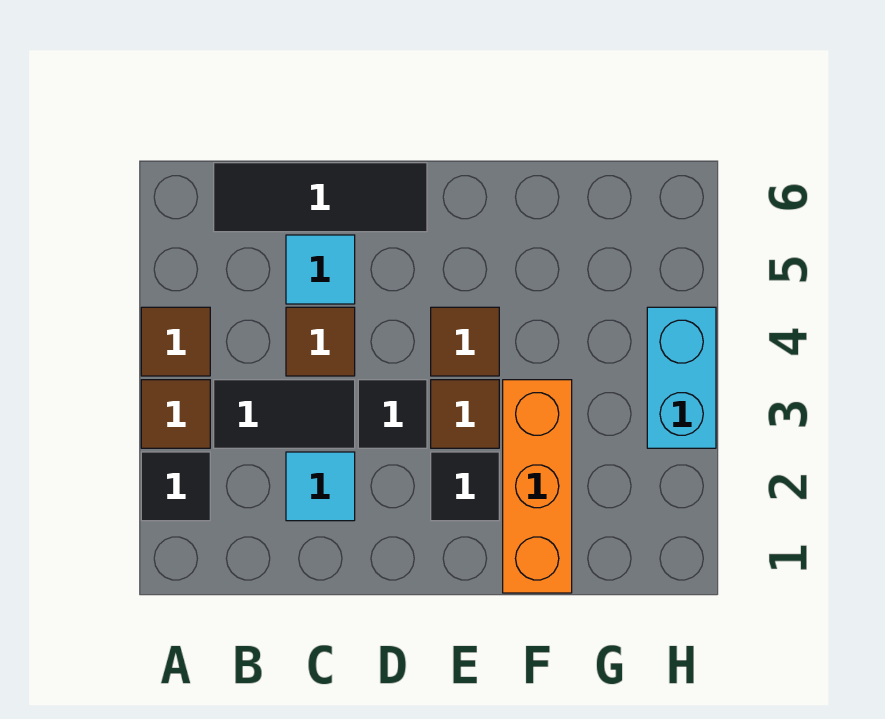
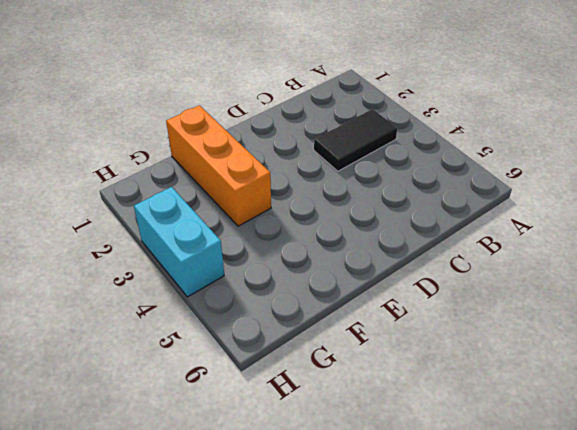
none -> black tile A2 level 1
none -> brown tile A3 level 1
none -> brown tile A4 level 1

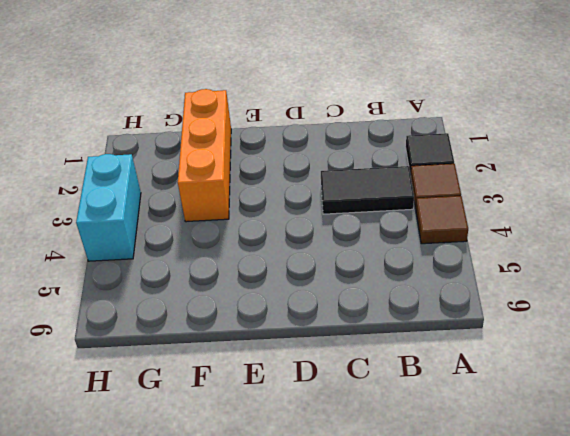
none -> black tile B6:D6 level 1
none -> cyan tile C2 level 1
none -> brown tile C4 level 1

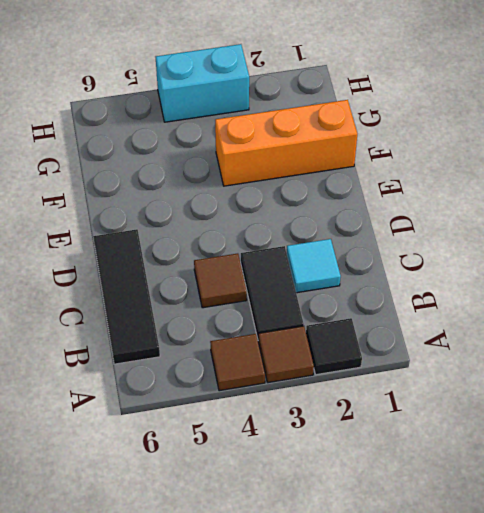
none -> cyan tile C5 level 1
none -> black tile D3 level 1
none -> black tile E2 level 1

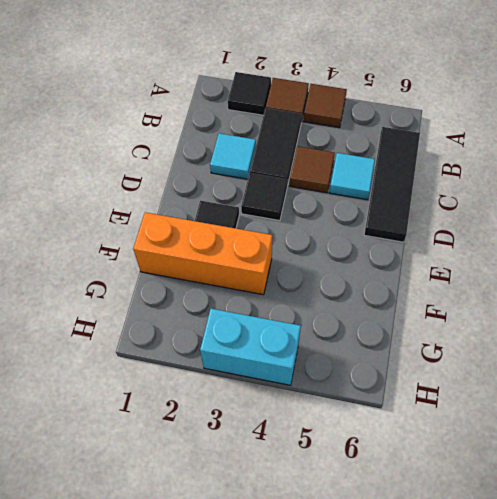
none -> brown tile E3 level 1
none -> brown tile E4 level 1

